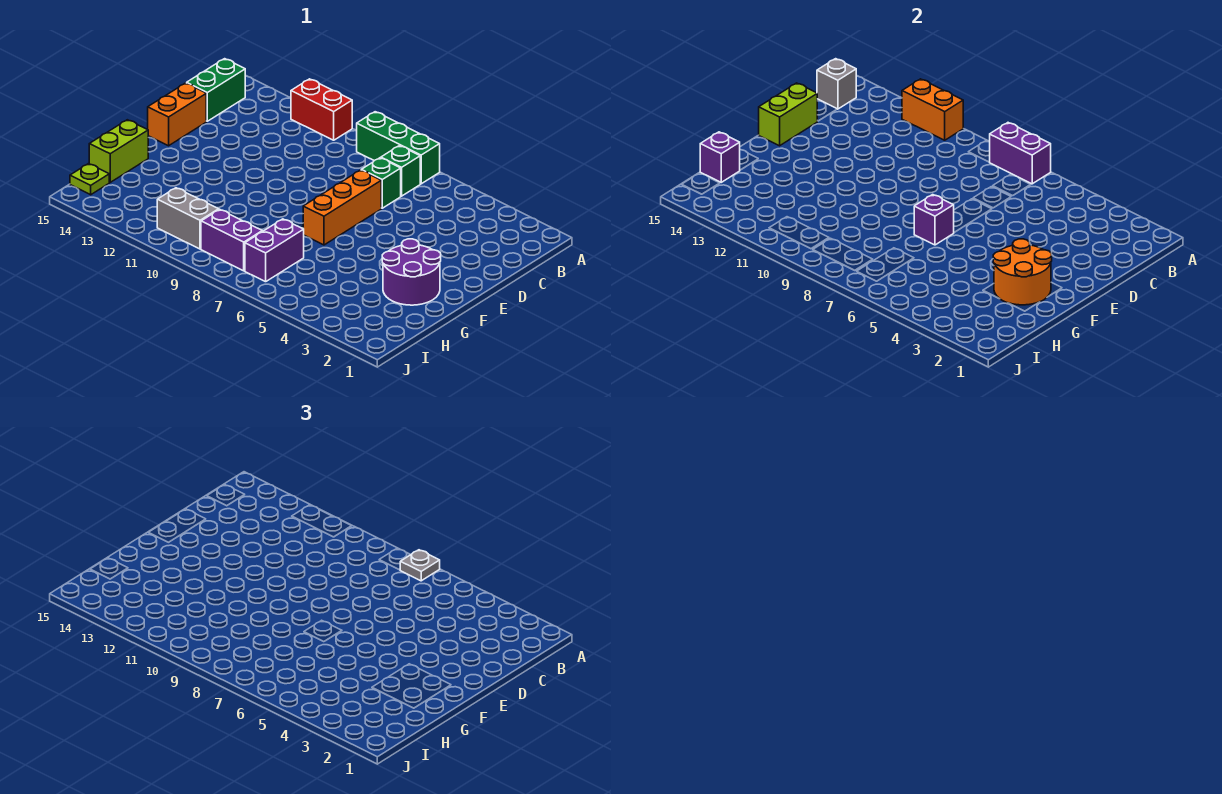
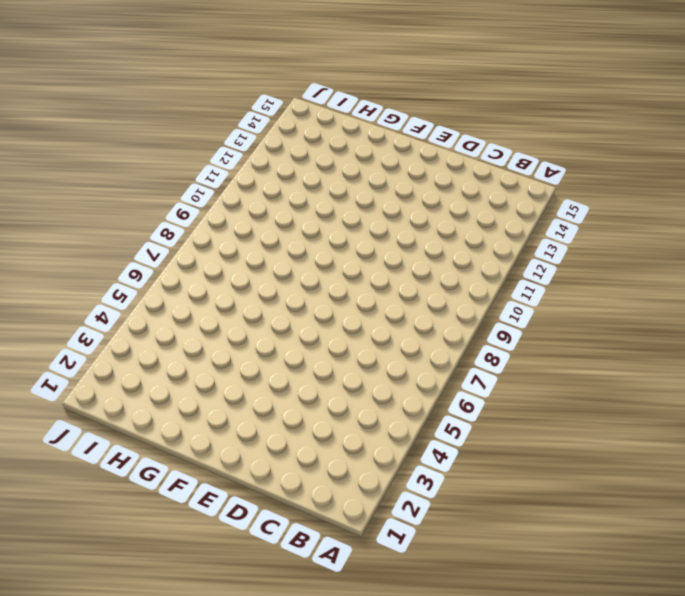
none -> green brick A7:A9 level 1
none -> red brick A11:A12 level 1
none -> green brick B7 level 1

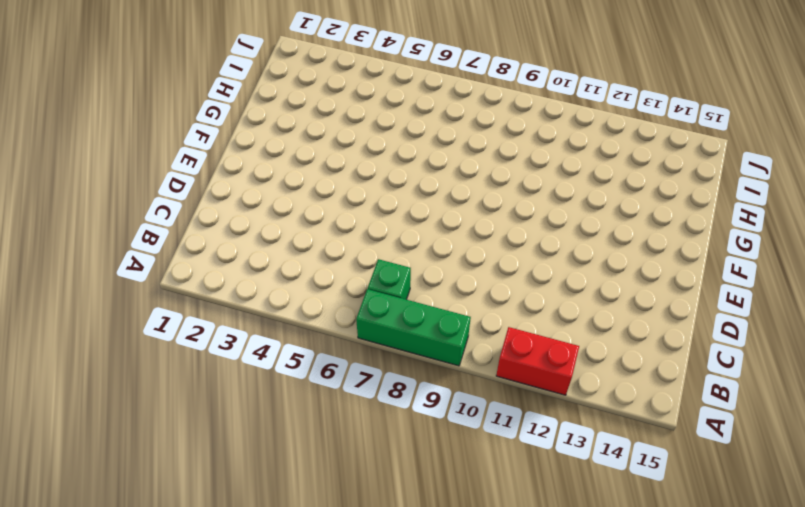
none -> green brick B15:C15 level 1
none -> green brick C7 level 1
none -> orange brick D7:F7 level 1

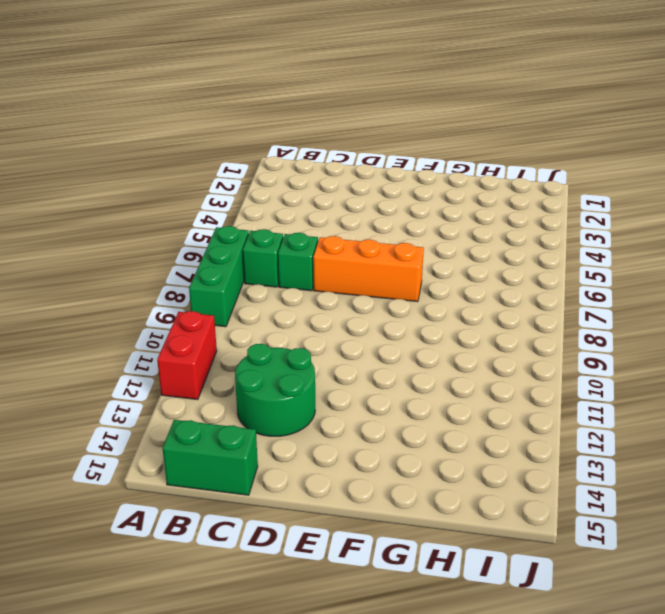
green round brick C12:D13 level 1 -> none
none -> orange brick D15:E15 level 1
none -> purple round brick F2:G3 level 1
none -> lime brick G15:H15 level 1

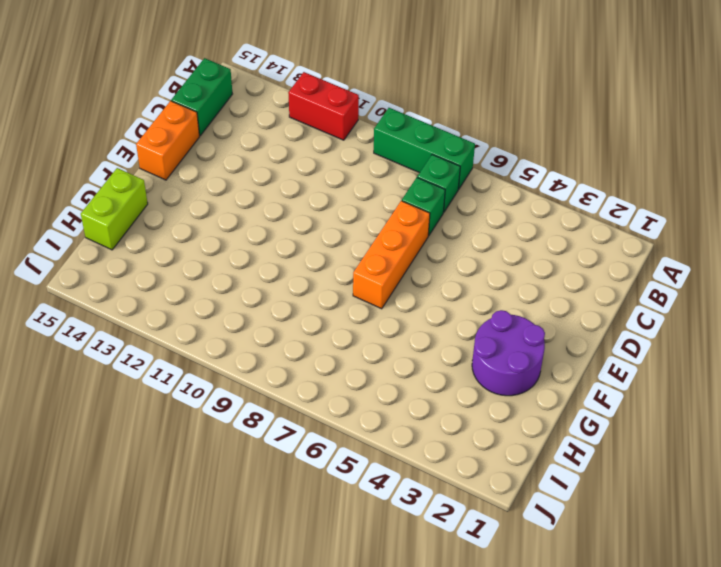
none -> purple brick H7:I7 level 1
none -> purple brick I8:I9 level 1
none -> grey brick I10:I11 level 1

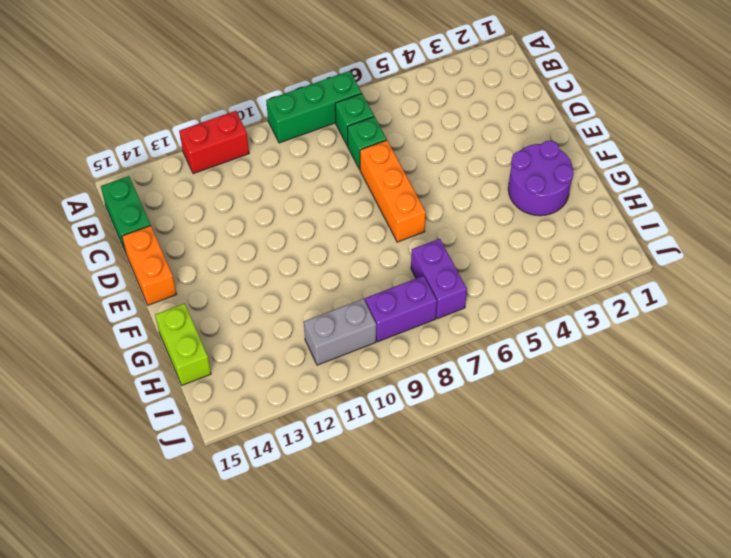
none -> lime plate I15 level 1
none -> purple brick A7:A8 level 2
none -> orange brick A11:A12 level 2

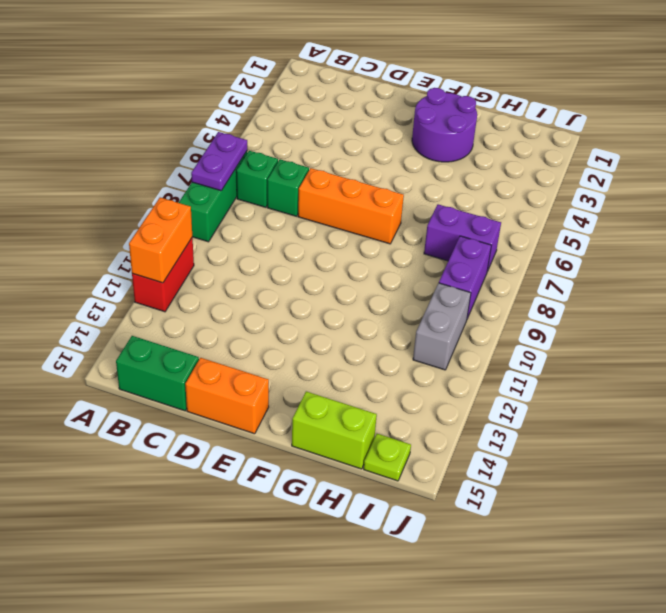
purple plate A7:A8 level 2 -> purple brick A7:A8 level 2
none -> grey brick B15 level 2
none -> lime brick D15:E15 level 2
none -> orange round brick F2:G3 level 2

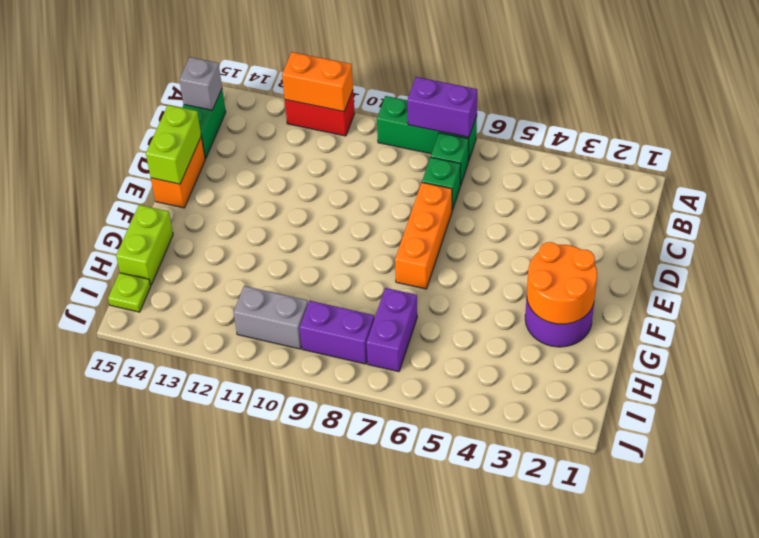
none -> purple brick F7 level 2
none -> purple brick H15 level 2
none -> grey plate A7 level 3

